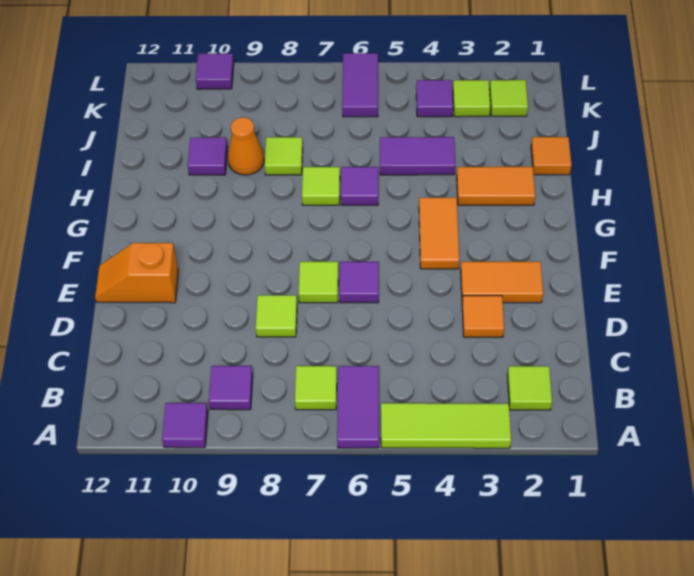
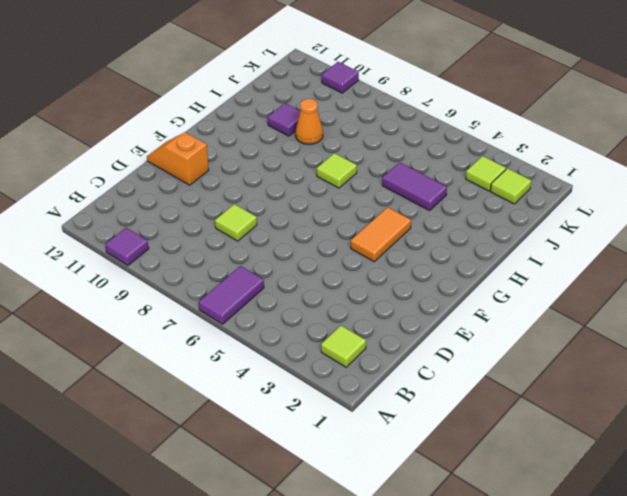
none -> lime tile A3:A5 level 1
none -> lime tile B7 level 1
none -> purple tile B9 level 1

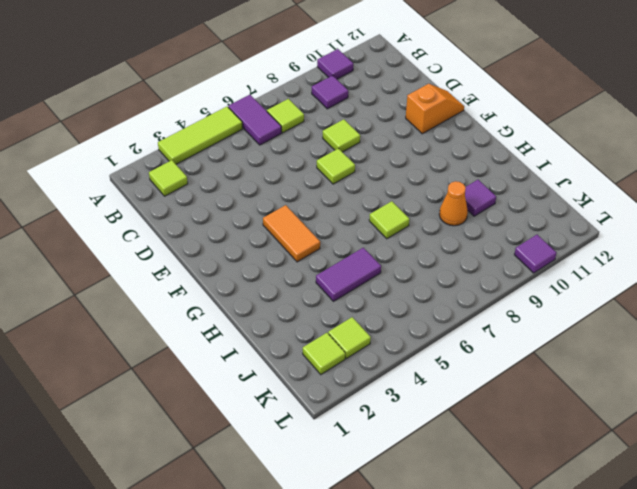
none -> orange tile D3 level 1
none -> orange tile E2:E3 level 1
none -> purple tile E6 level 1

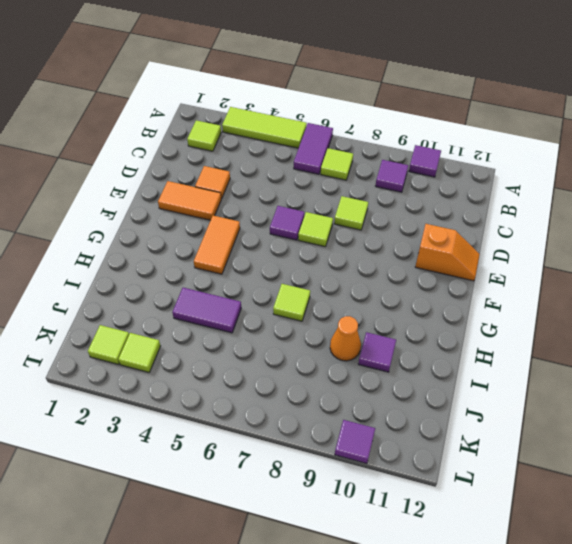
none -> orange tile H2:H3 level 1
none -> purple tile H6 level 1
none -> orange tile I1 level 1

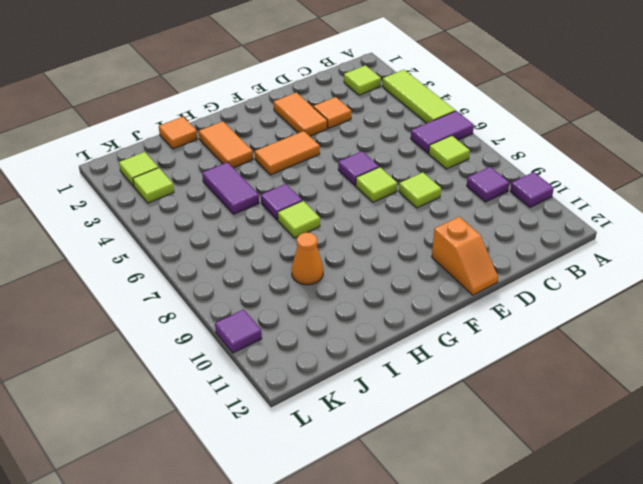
none -> lime tile I8 level 1
none -> purple tile I10 level 1
none -> purple tile K4 level 1

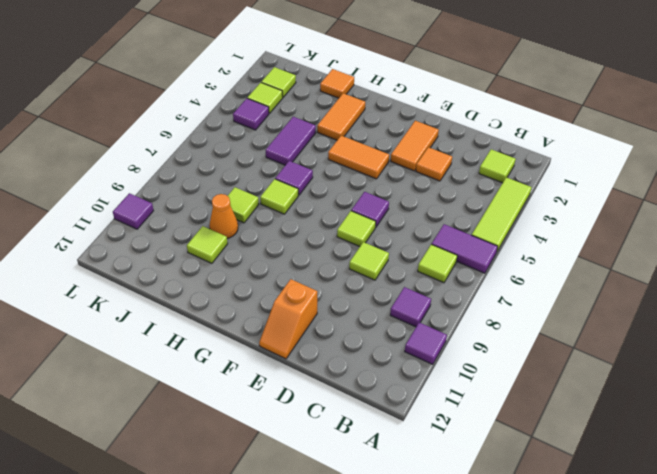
lime tile I10 level 1 -> purple tile I10 level 1
none -> purple tile K6:L6 level 1

